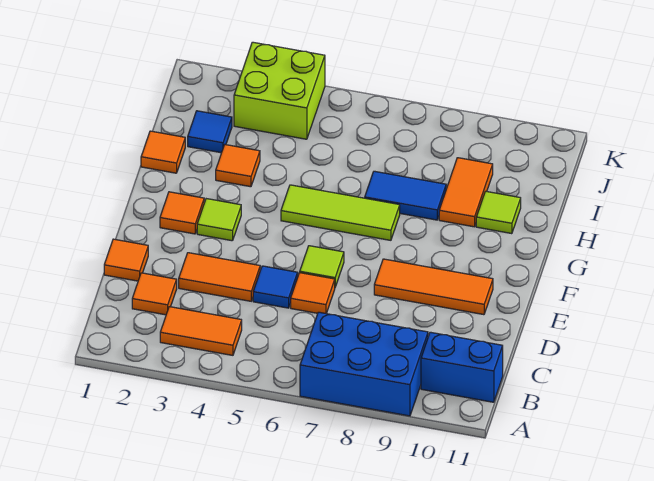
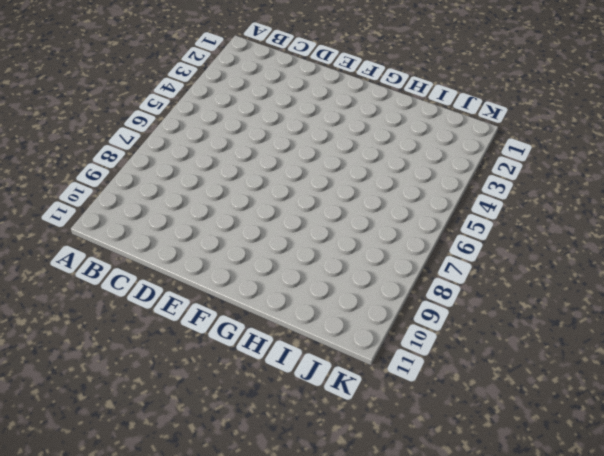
none -> blue brick A7:B9 level 1
none -> orange tile B3:B4 level 1
none -> blue brick B10:B11 level 1

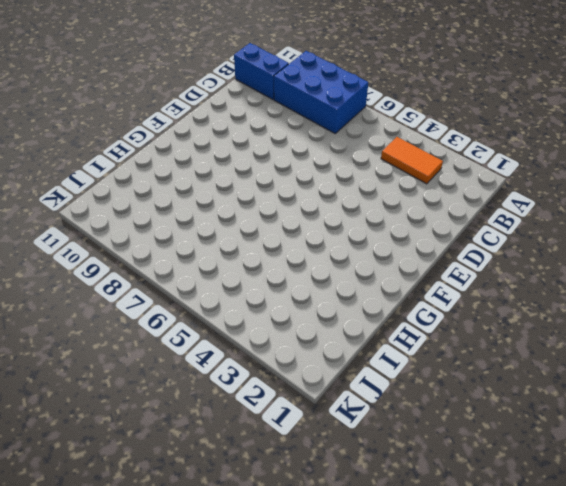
none -> orange tile C2 level 1
none -> orange tile D1 level 1
none -> orange tile D3:D4 level 1

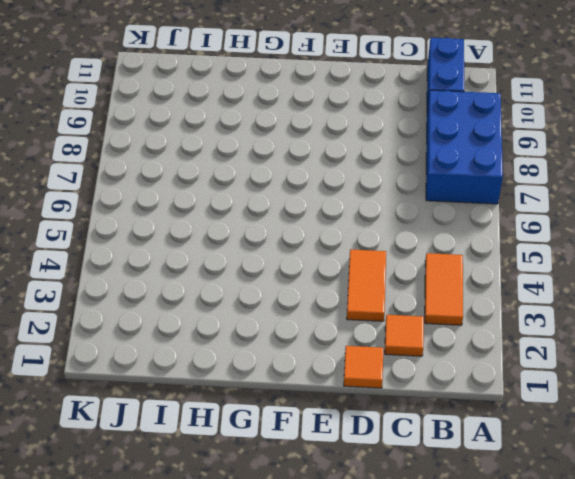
none -> blue tile D5 level 1
none -> orange tile D6 level 1
none -> lime tile E6 level 1

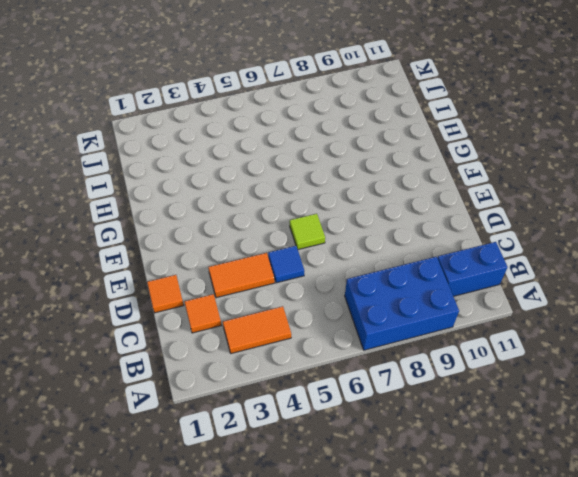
none -> orange tile D6 level 1
none -> orange tile E8:E10 level 1
none -> orange tile F2 level 1

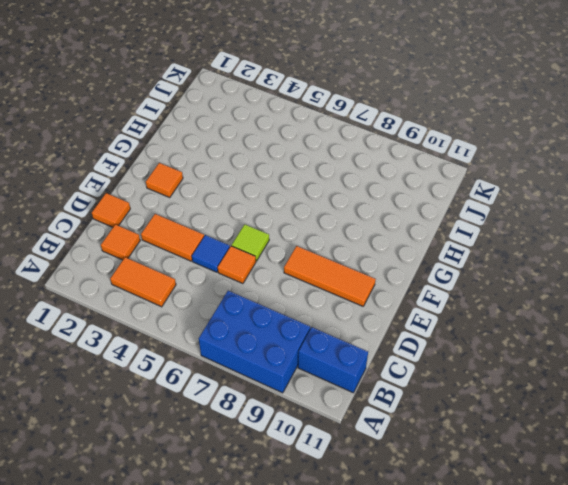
none -> lime tile F3 level 1
none -> lime tile G5:G7 level 1
none -> orange tile H1 level 1

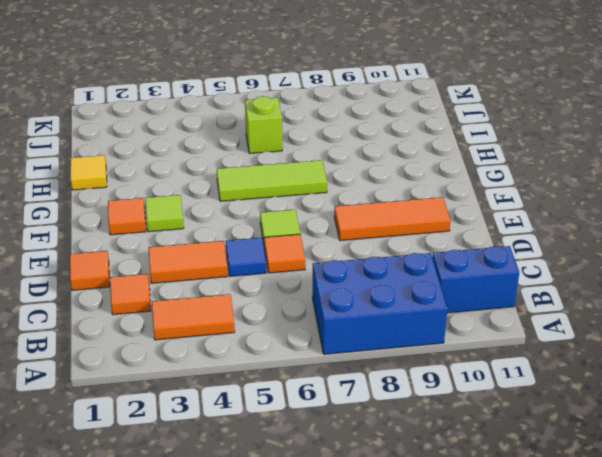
yellow tile H1 level 1 -> orange tile H1 level 1
lime brick I6 level 1 -> none
none -> orange tile H3 level 1
none -> blue tile H7:H8 level 1
none -> orange tile H9:I9 level 1

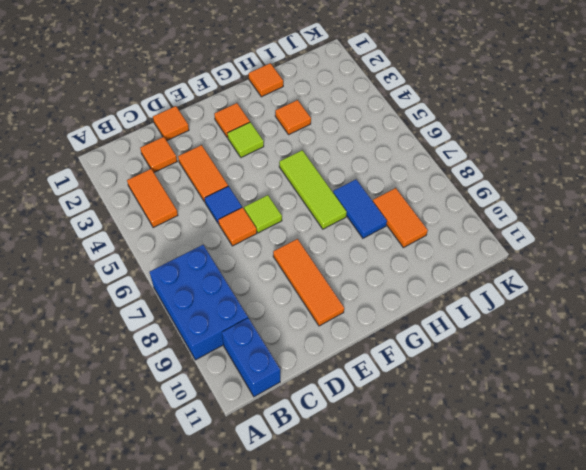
orange tile I8:I9 level 1 -> orange tile H9:I9 level 1
none -> lime tile H10 level 1
none -> blue tile I2 level 1
none -> lime brick J3:K4 level 1

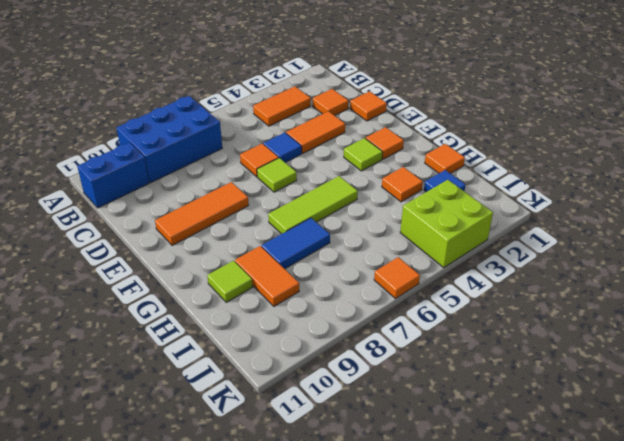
orange tile K6 level 1 -> none

